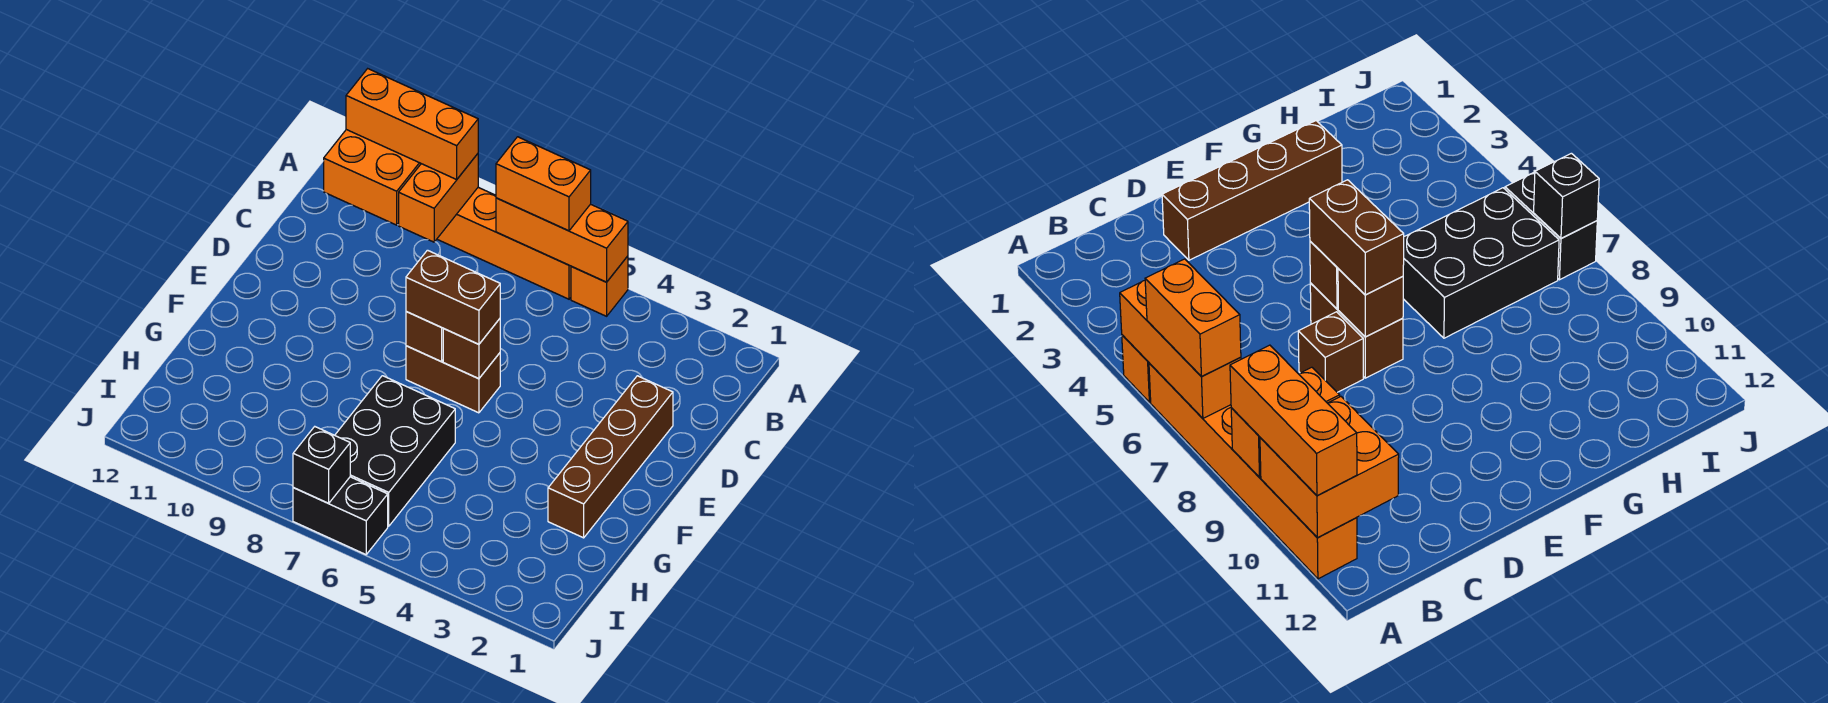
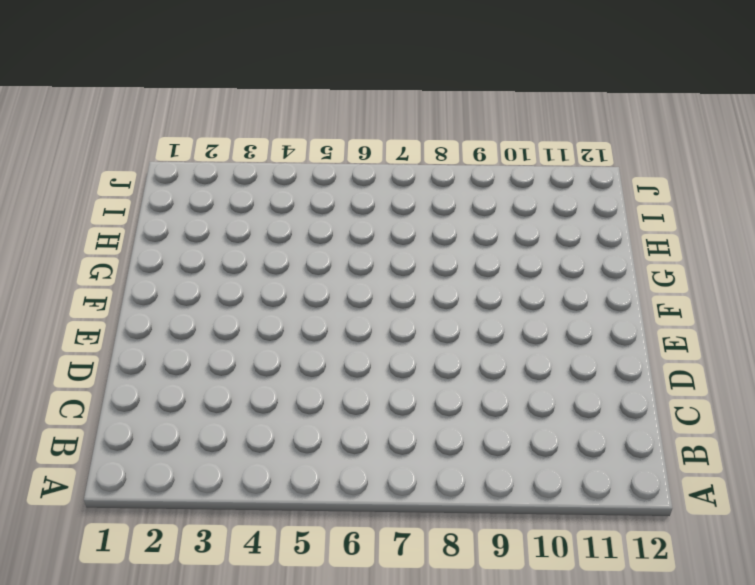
none -> orange brick A5 level 1
none -> orange brick A6:A11 level 1
none -> brown brick D2:G2 level 1

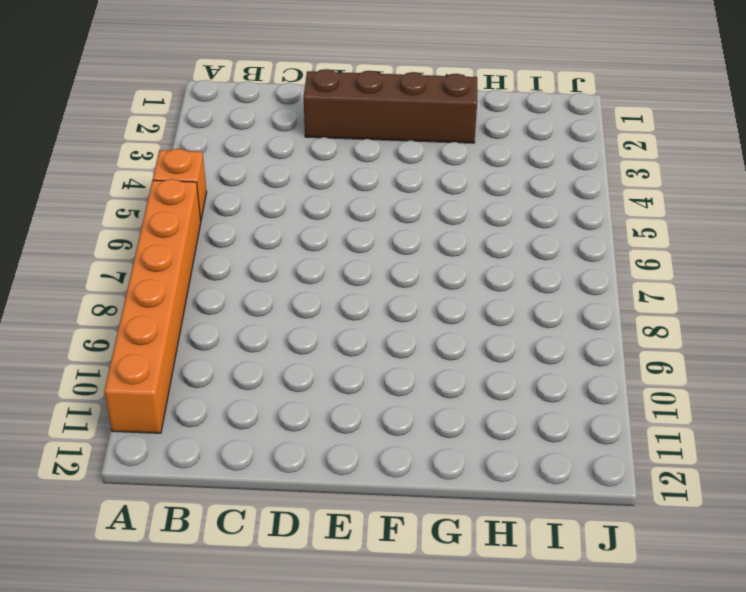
none -> brown brick D7 level 1
none -> brown brick E6:E7 level 1
none -> black brick G6:I7 level 1

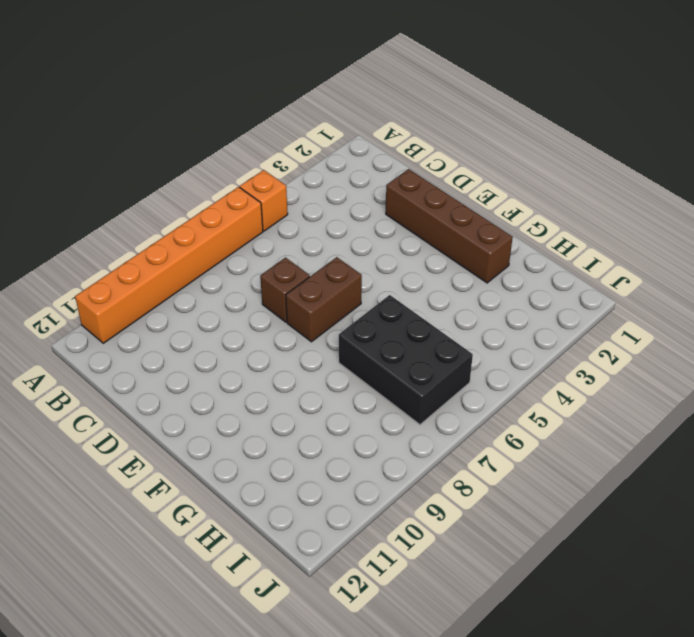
none -> black brick J6:J7 level 1
none -> orange brick A5:A7 level 2
none -> orange brick A9:B9 level 2

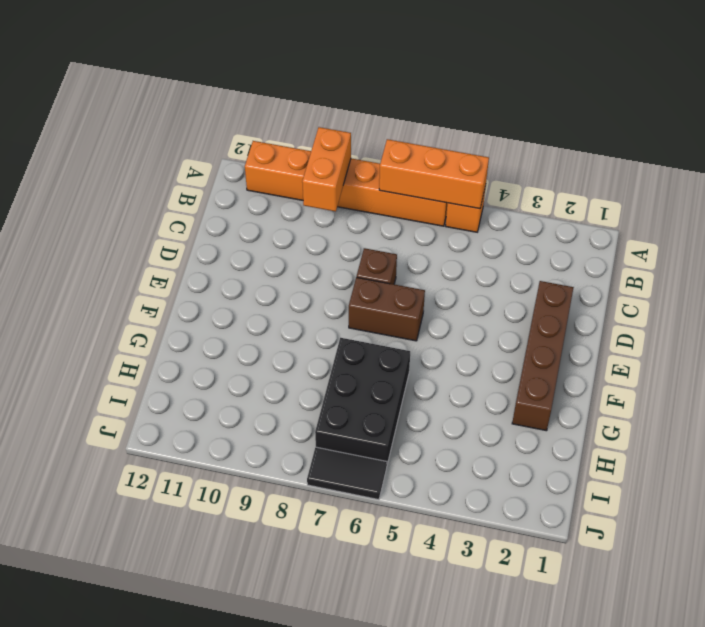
black tile J6:J7 level 1 -> black brick J6:J7 level 1
none -> orange brick A10:B11 level 2
none -> brown brick E6 level 2
none -> brown brick E7 level 2

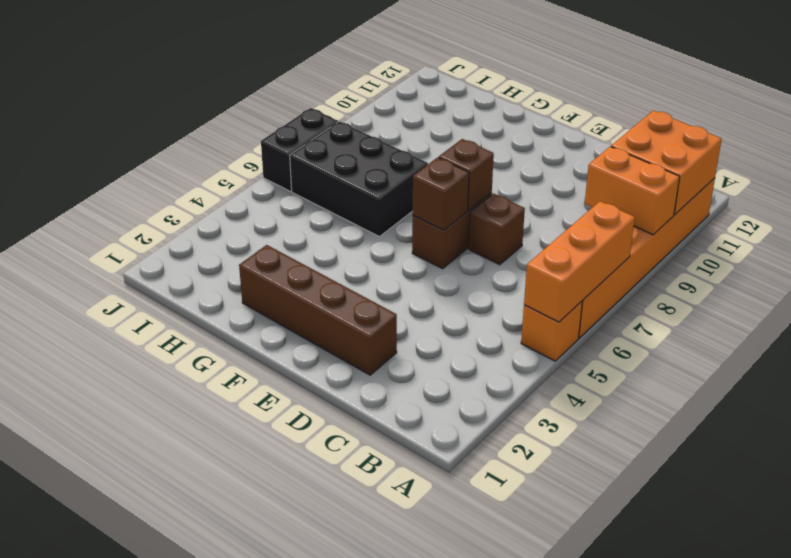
none -> black brick J7 level 2
none -> orange brick A6:A7 level 3
none -> orange brick A9:A11 level 3

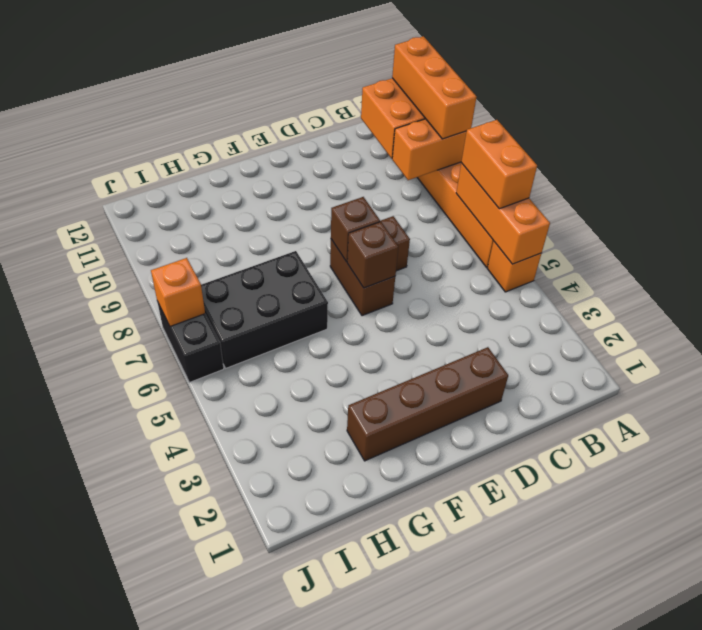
orange brick J7 level 2 -> black brick J7 level 2
none -> brown brick E6:E7 level 3

